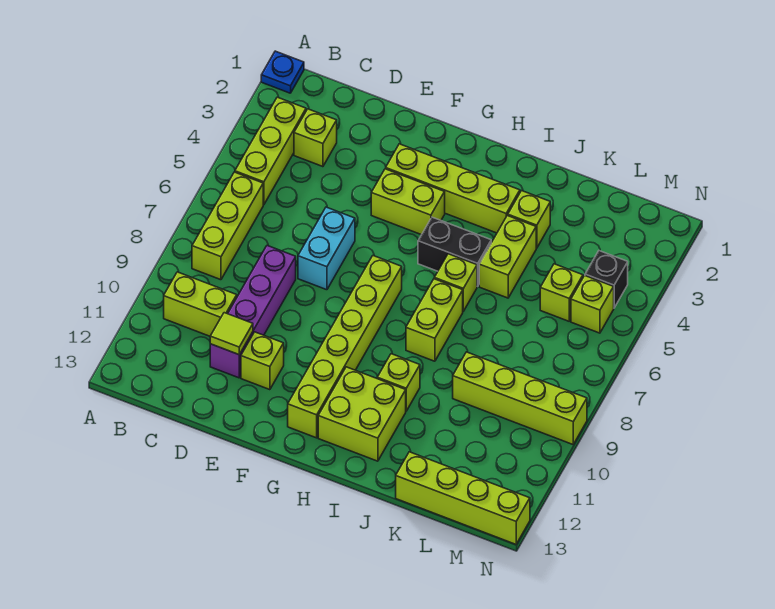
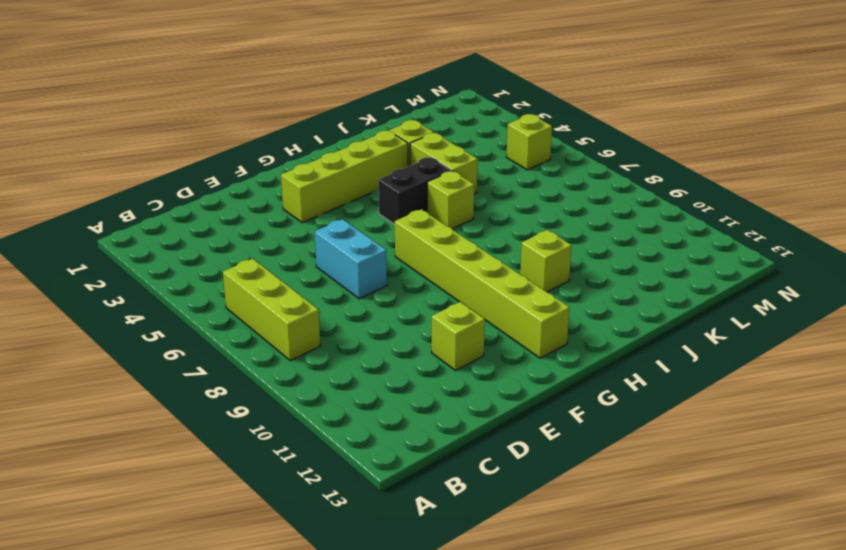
none -> blue plate A1 level 1
none -> lime brick B3:B5 level 1
none -> lime brick B10:C10 level 1

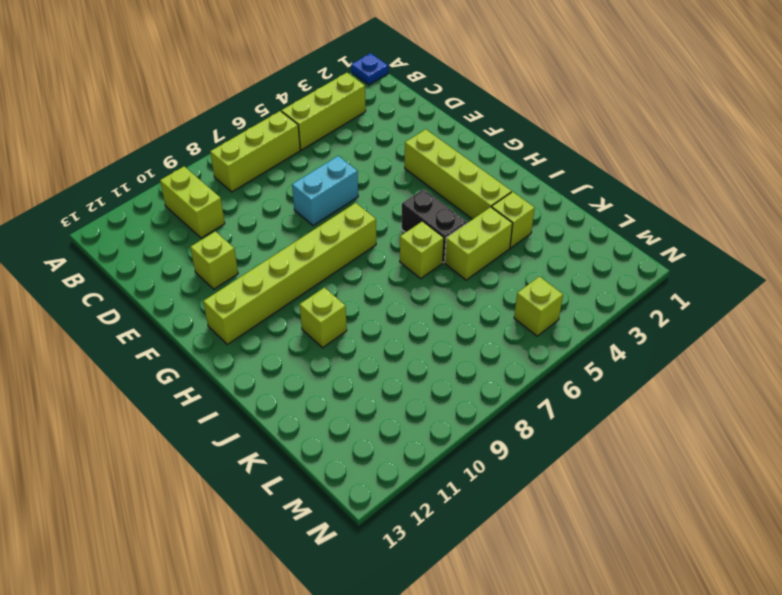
none -> lime brick C3 level 1
none -> purple brick D8:D11 level 1
none -> lime brick F4:G4 level 1

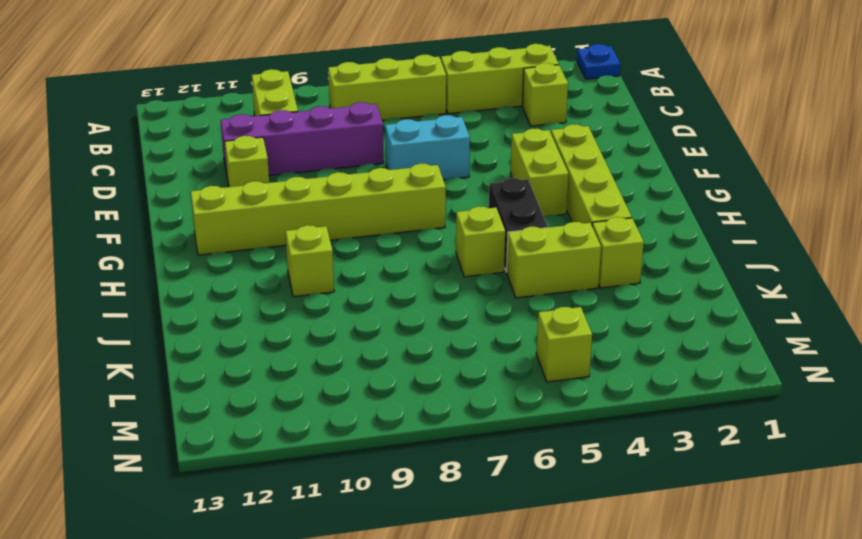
none -> lime brick H11:I12 level 1
none -> lime brick I7:I8 level 1
none -> lime brick K9:N9 level 1

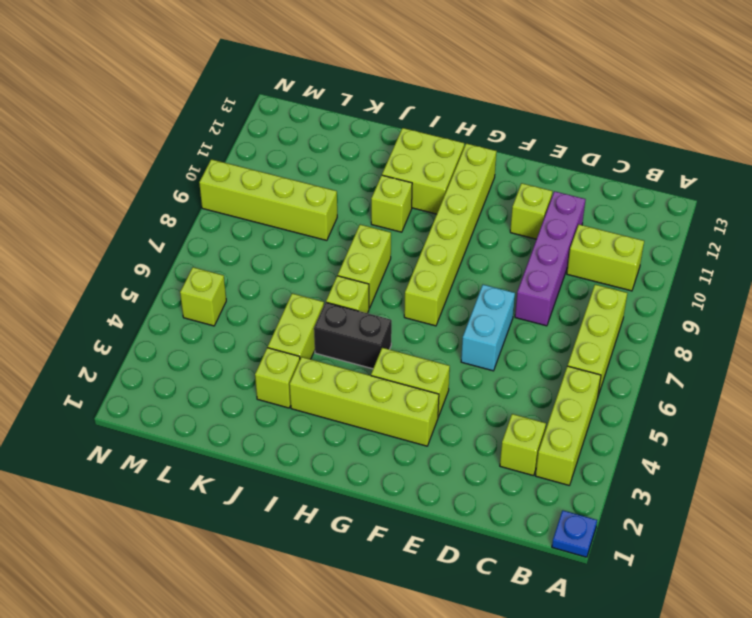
none -> lime brick K13:N13 level 1
none -> lime brick L5 level 1
none -> black brick M4 level 1

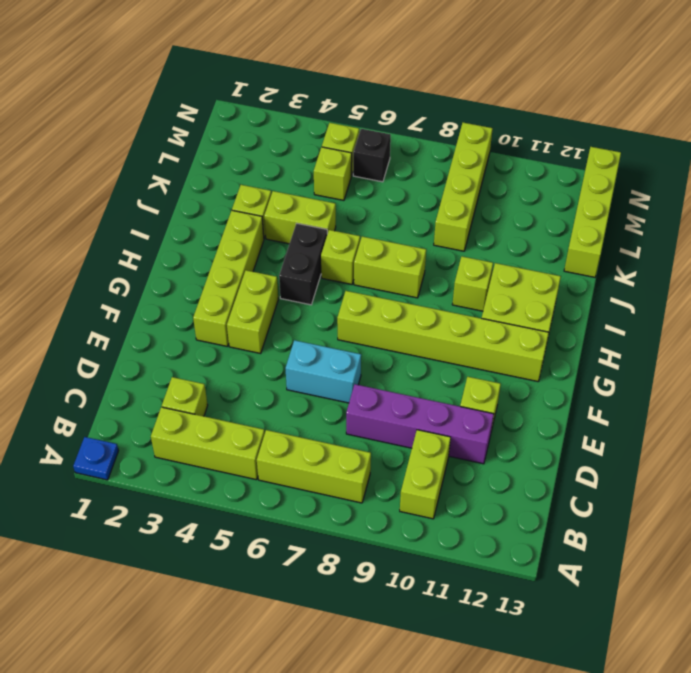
black brick M6 level 1 -> black brick M4 level 1
none -> lime tile D11 level 2

